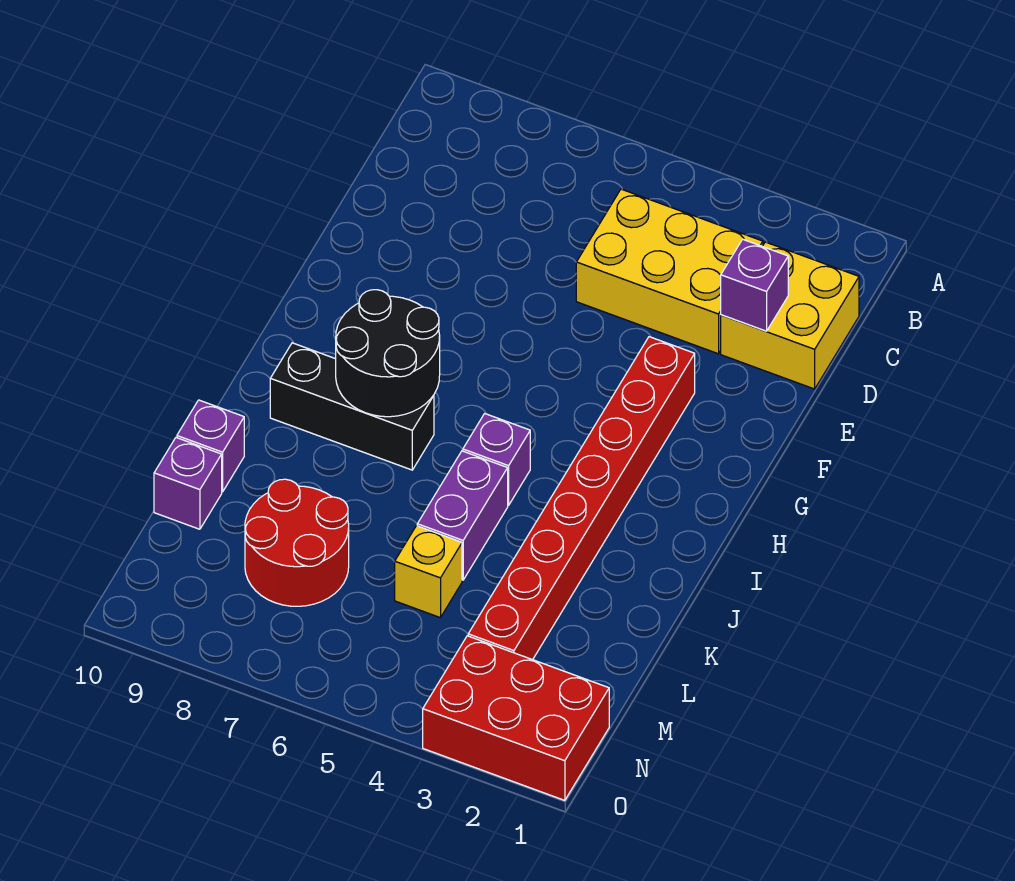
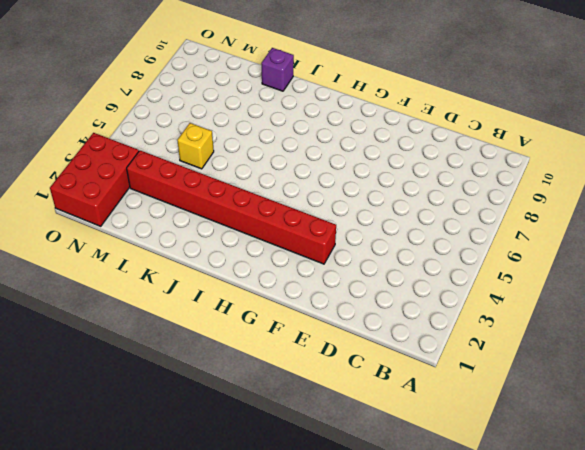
none -> yellow brick C1:D2 level 1
none -> yellow brick C3:D5 level 1
none -> purple brick I5 level 1

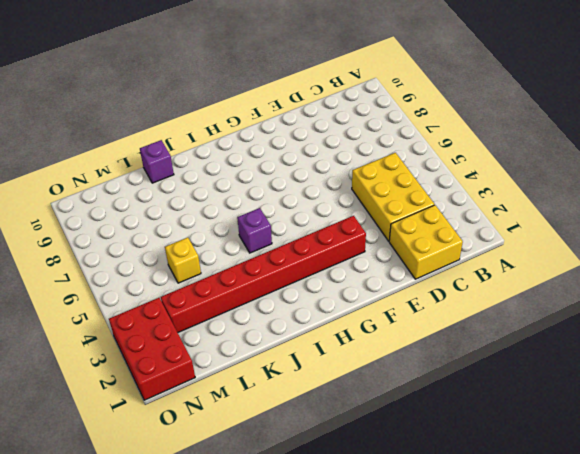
none -> black brick I7:I9 level 1
none -> purple brick J5:K5 level 1
none -> red round brick L7:M8 level 1

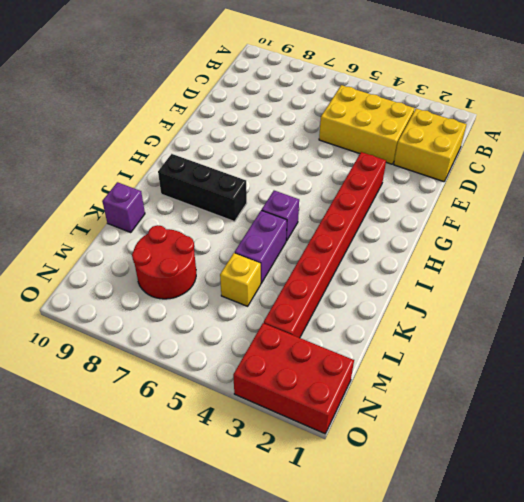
none -> purple brick L10 level 1
none -> purple brick D2 level 2
none -> black round brick H7:I8 level 2

